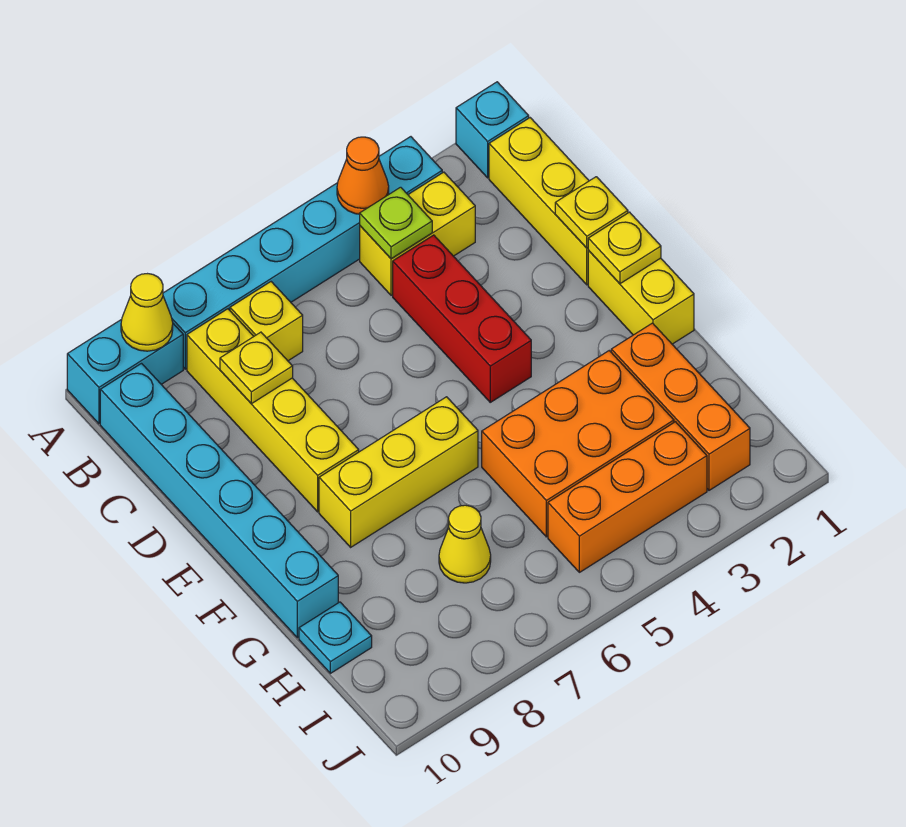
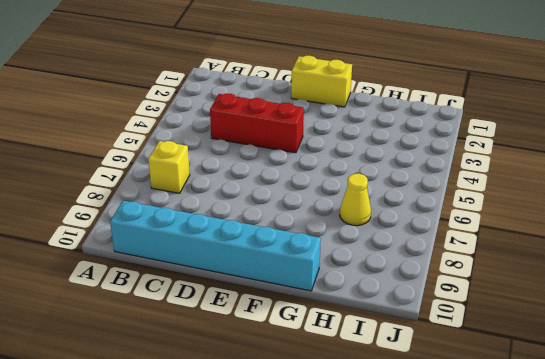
none -> cyan brick A1 level 1
none -> cyan brick A3:A8 level 1
none -> cyan brick A9:A10 level 1

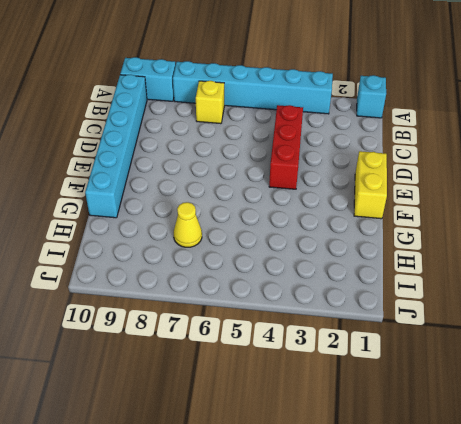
none -> yellow brick B1:D1 level 1
none -> yellow brick B3:B4 level 1
none -> yellow brick B8:E8 level 1

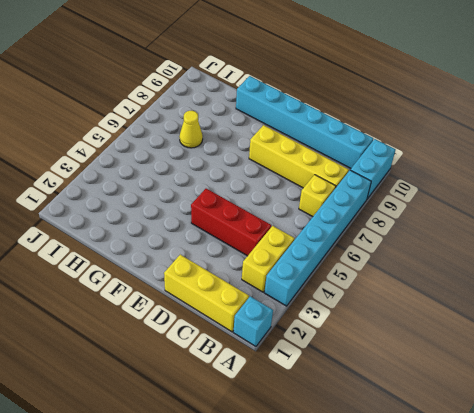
none -> yellow brick E1:F1 level 1
none -> yellow brick F6:F8 level 1
none -> orange brick G2:I2 level 1

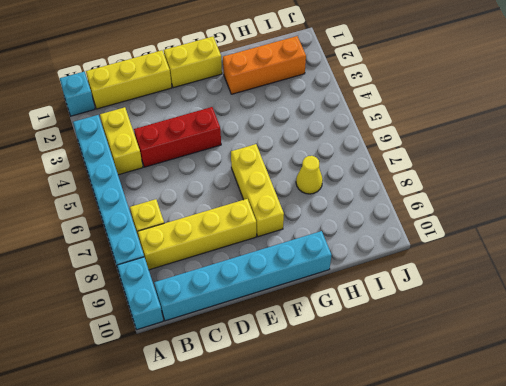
none -> orange brick G3:H5 level 1
none -> cyan plate H10 level 1
none -> orange brick I3:I5 level 1

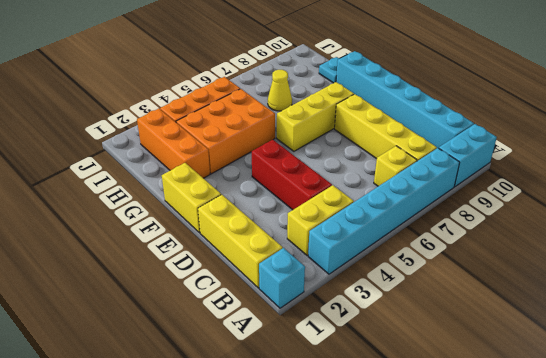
none -> orange cone A4 level 2
none -> yellow cone A9 level 2
none -> lime plate B4 level 2

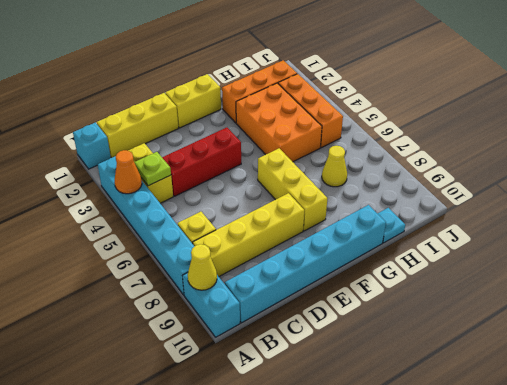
none -> yellow plate C8 level 2
none -> yellow plate D1 level 2
none -> yellow plate E1 level 2

